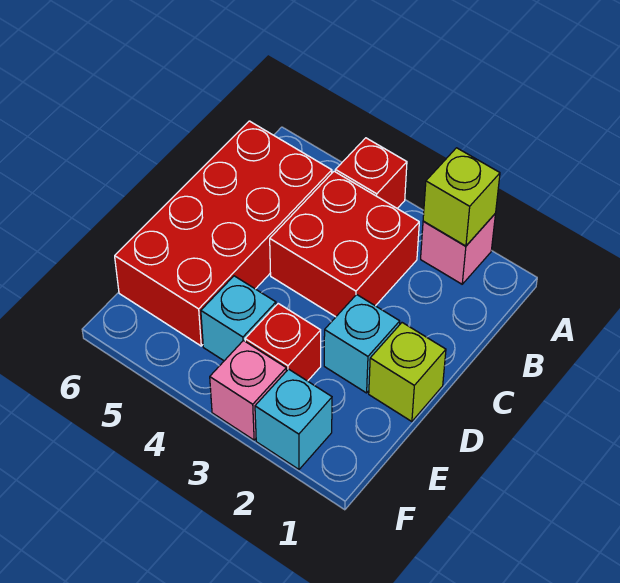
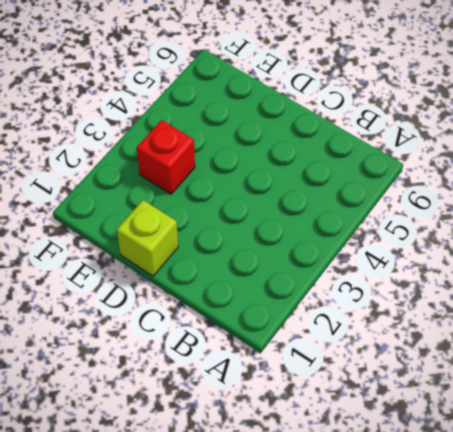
none -> pink brick A2 level 1
none -> red brick A4 level 1

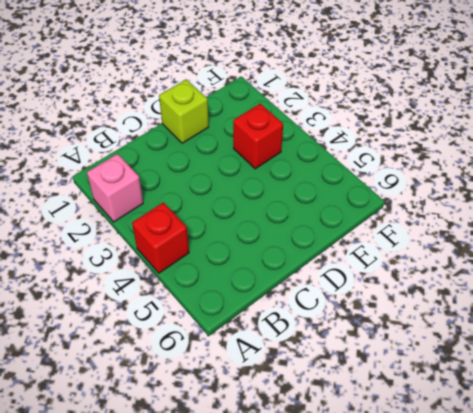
none -> red brick B3:C4 level 1
none -> red brick B5:E6 level 1

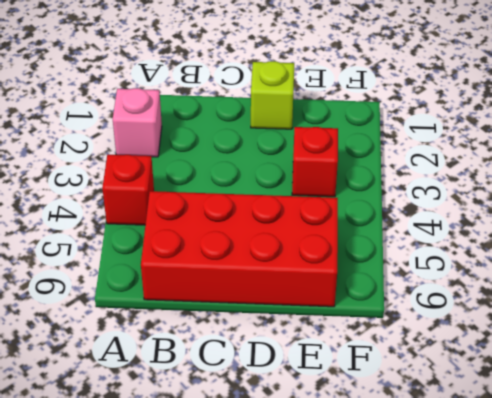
none -> red brick B3:C4 level 1
none -> cyan brick D2 level 1

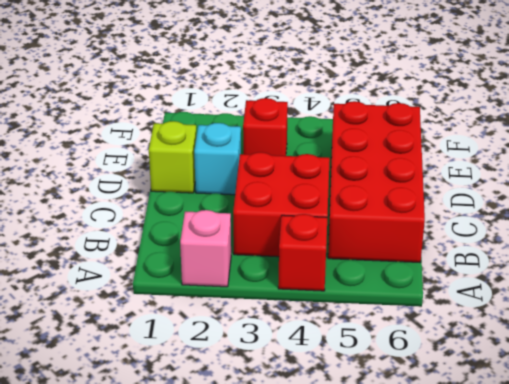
none -> cyan brick E4 level 1
none -> cyan brick F2 level 1

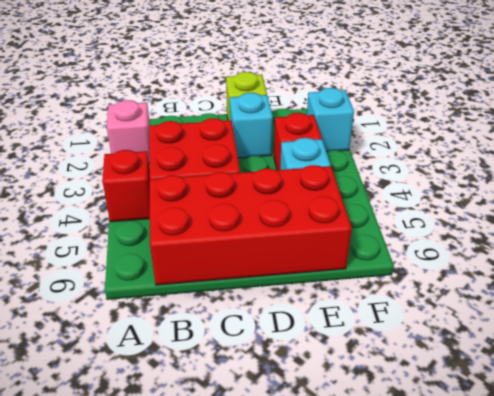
none -> pink brick F3 level 1
none -> lime brick A2 level 2

